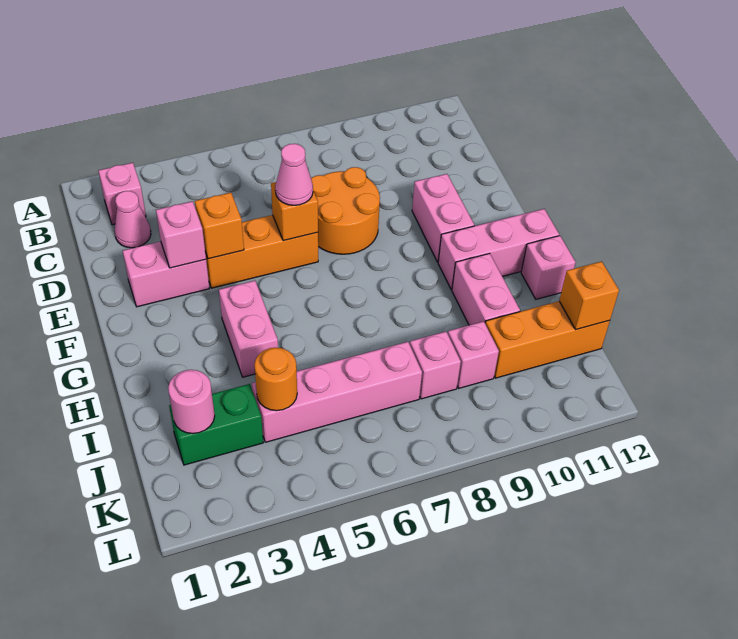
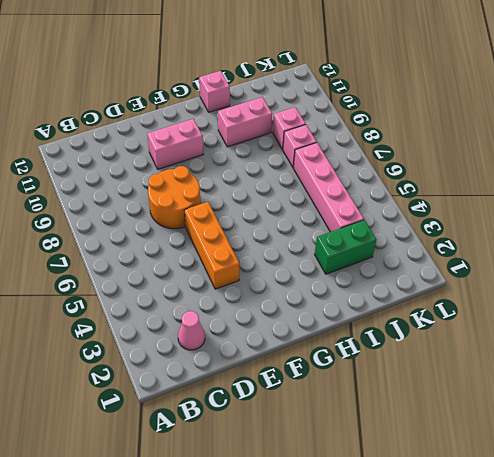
green brick I3:J3 level 1 -> green brick J2:J3 level 1
none -> pink brick B2 level 1
none -> pink brick E2:E3 level 1
none -> pink brick G4:H4 level 1

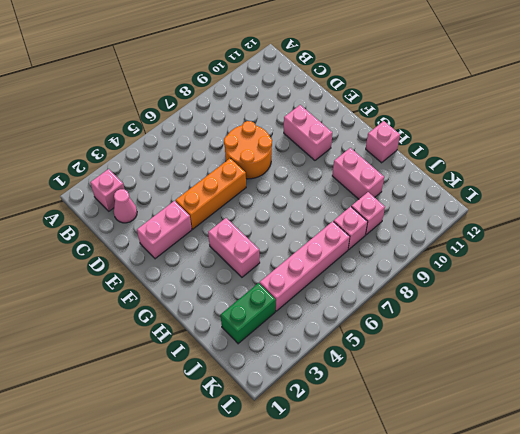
none -> pink brick G10:G12 level 1
none -> orange brick J10:J12 level 1
none -> pink brick E3 level 2

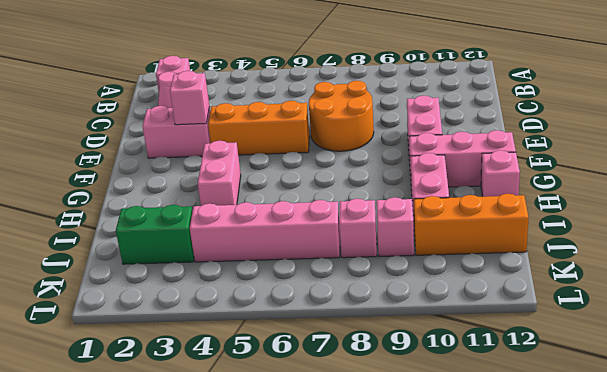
none -> orange brick E4 level 2
none -> orange brick E6 level 2
none -> pink round brick J2 level 2

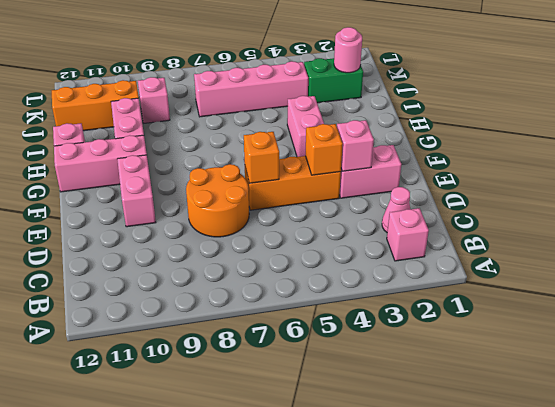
none -> pink brick J8 level 1
none -> orange round brick J4 level 2
none -> orange brick J12 level 2

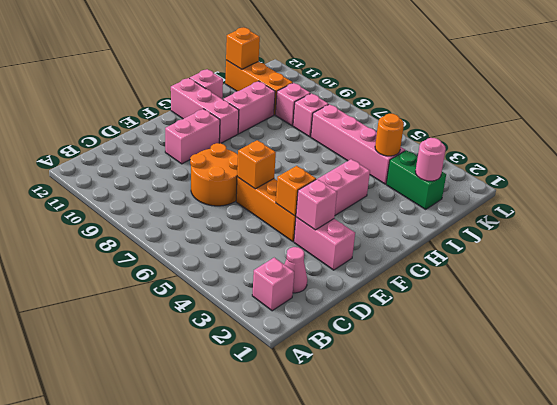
none -> pink cone E6 level 3

